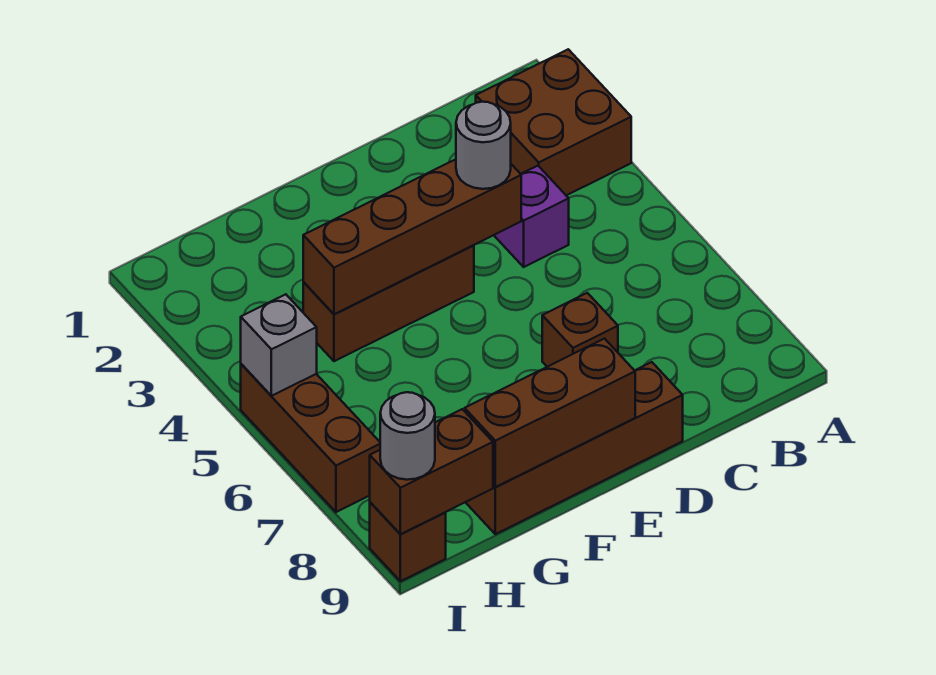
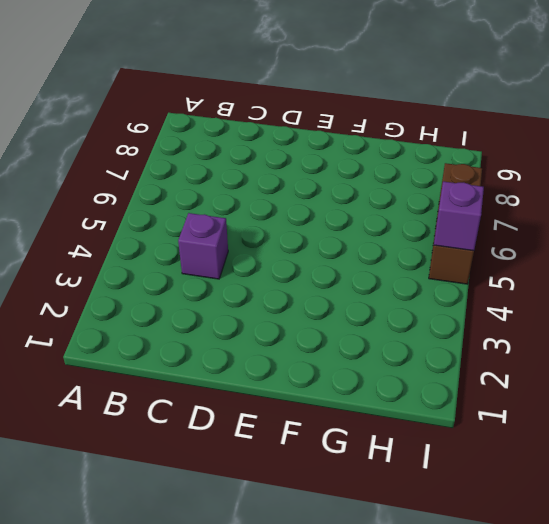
purple brick I5 level 2 -> grey brick I5 level 2
none -> brown brick A2:B3 level 1
none -> brown brick D7 level 1
none -> brown brick D9:G9 level 1

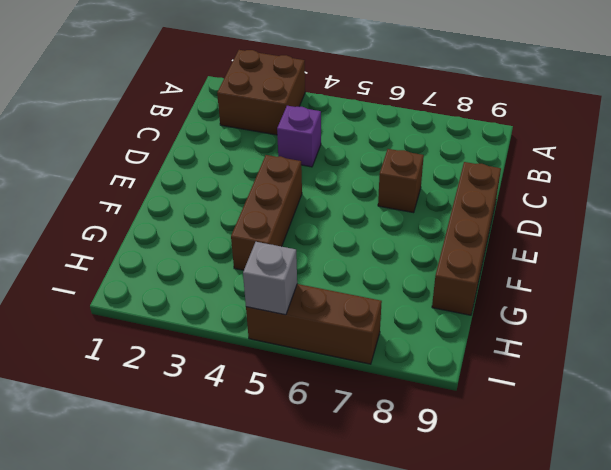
none -> brown brick I9 level 1
none -> brown brick D4:G4 level 2
none -> brown brick E9:G9 level 2

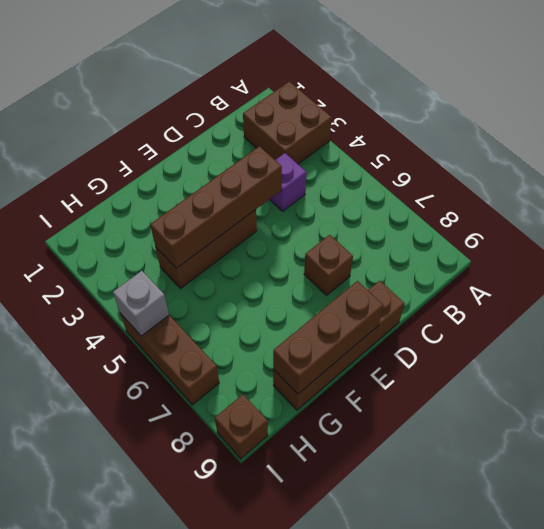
none -> brown brick H9:I9 level 2
none -> grey round brick D4 level 3
none -> grey round brick I9 level 3

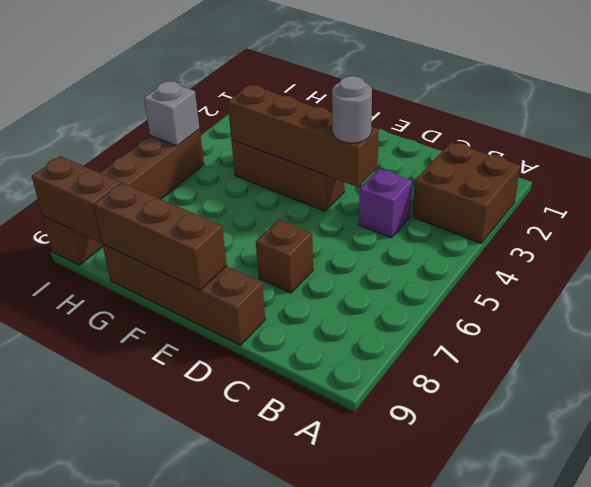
none -> grey round brick I9 level 3

